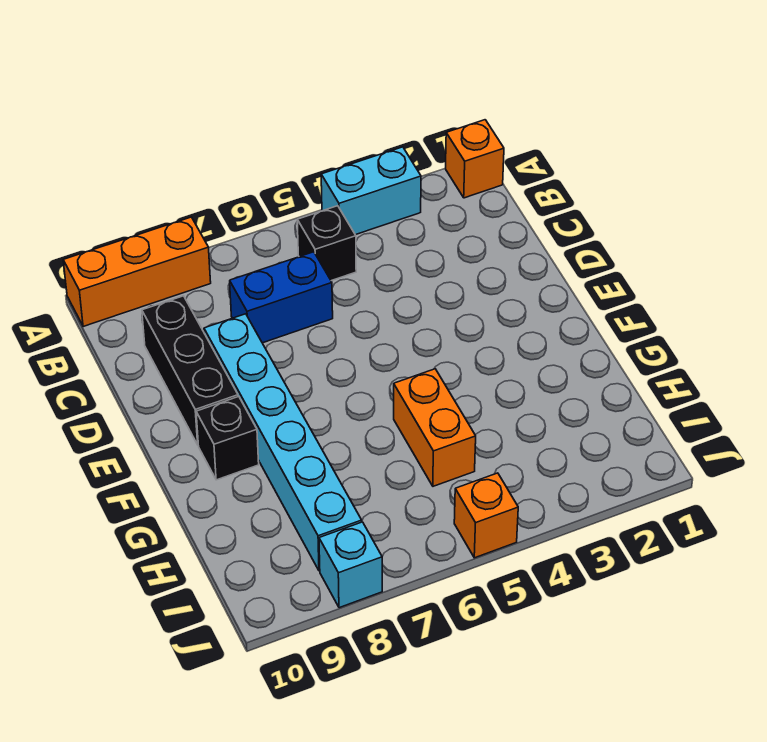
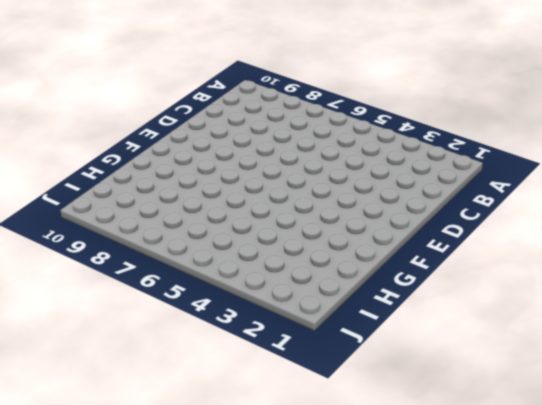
none -> orange brick A1 level 1
none -> cyan brick A3:A4 level 1

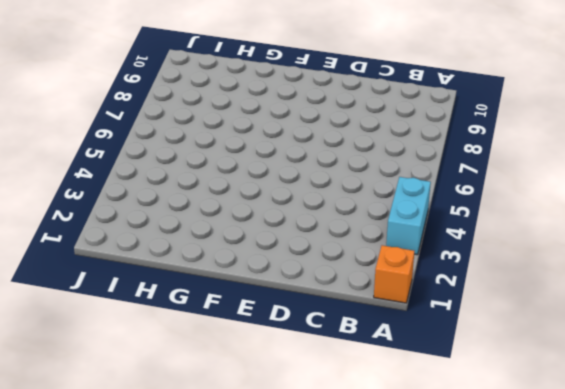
none -> orange brick A8:A10 level 1
none -> black brick B5 level 1

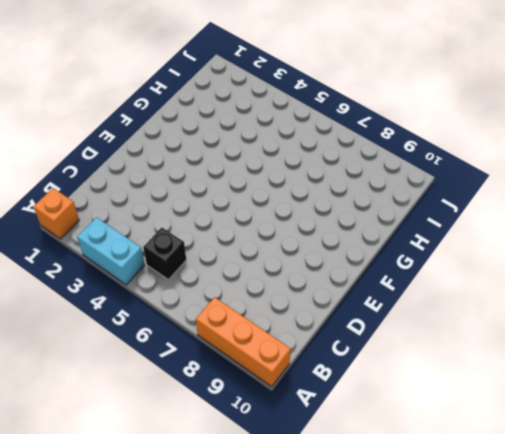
none -> blue brick C6:C7 level 1
none -> black brick C9:E9 level 1

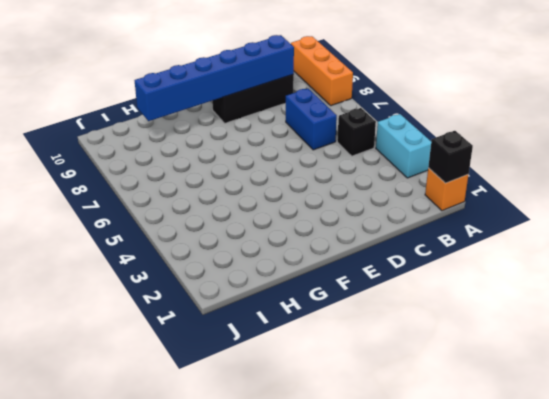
black brick A1 level 2 -> black brick F9 level 1
blue brick C9:H9 level 2 -> none
none -> cyan brick D8:I8 level 1
none -> orange brick G5:H5 level 1

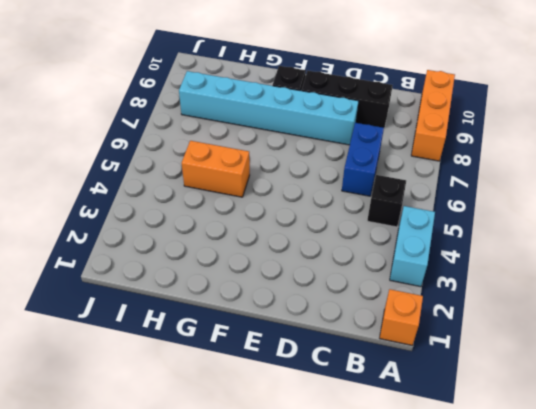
none -> orange brick J5 level 1
none -> cyan brick J8 level 1

